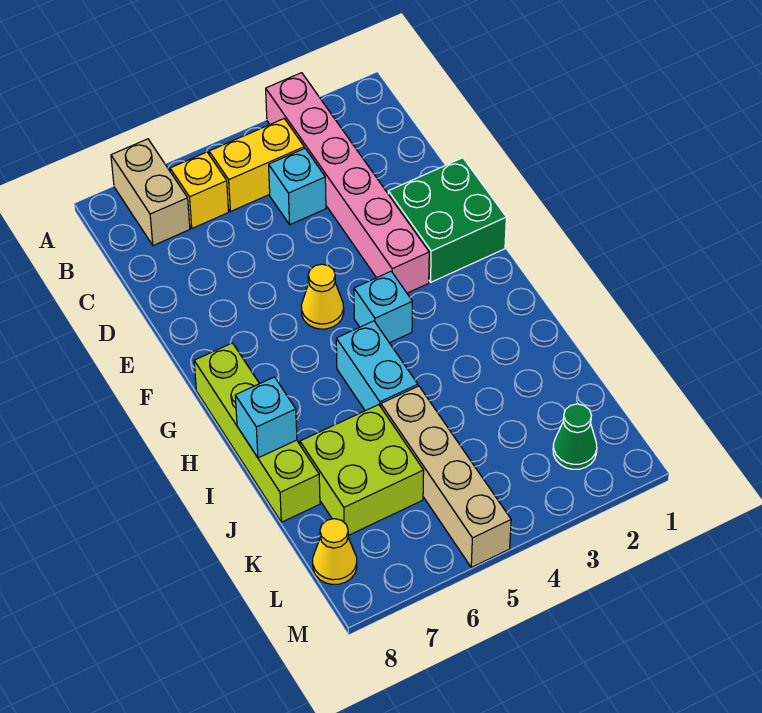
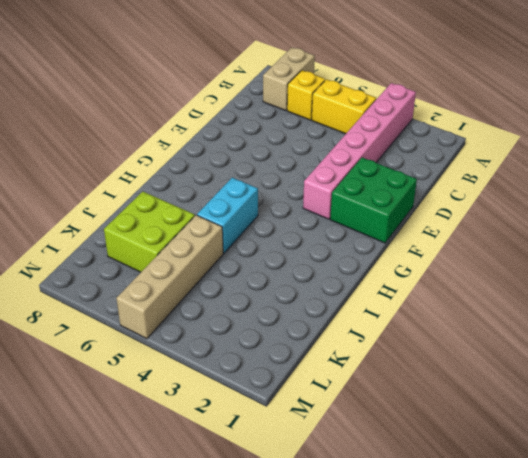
none -> cyan brick C4 level 1
none -> yellow cone F5 level 1
none -> cyan brick G4 level 1

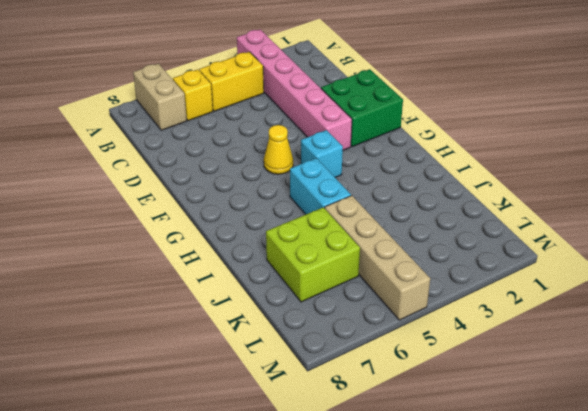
none -> cyan brick C4 level 1
none -> lime brick G8:J8 level 1
none -> green cone L2 level 1

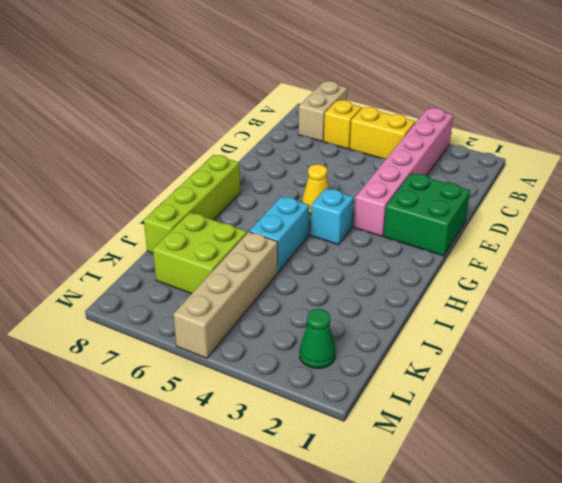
none -> cyan brick C4 level 1
none -> yellow cone L8 level 1
none -> cyan brick I8 level 2

